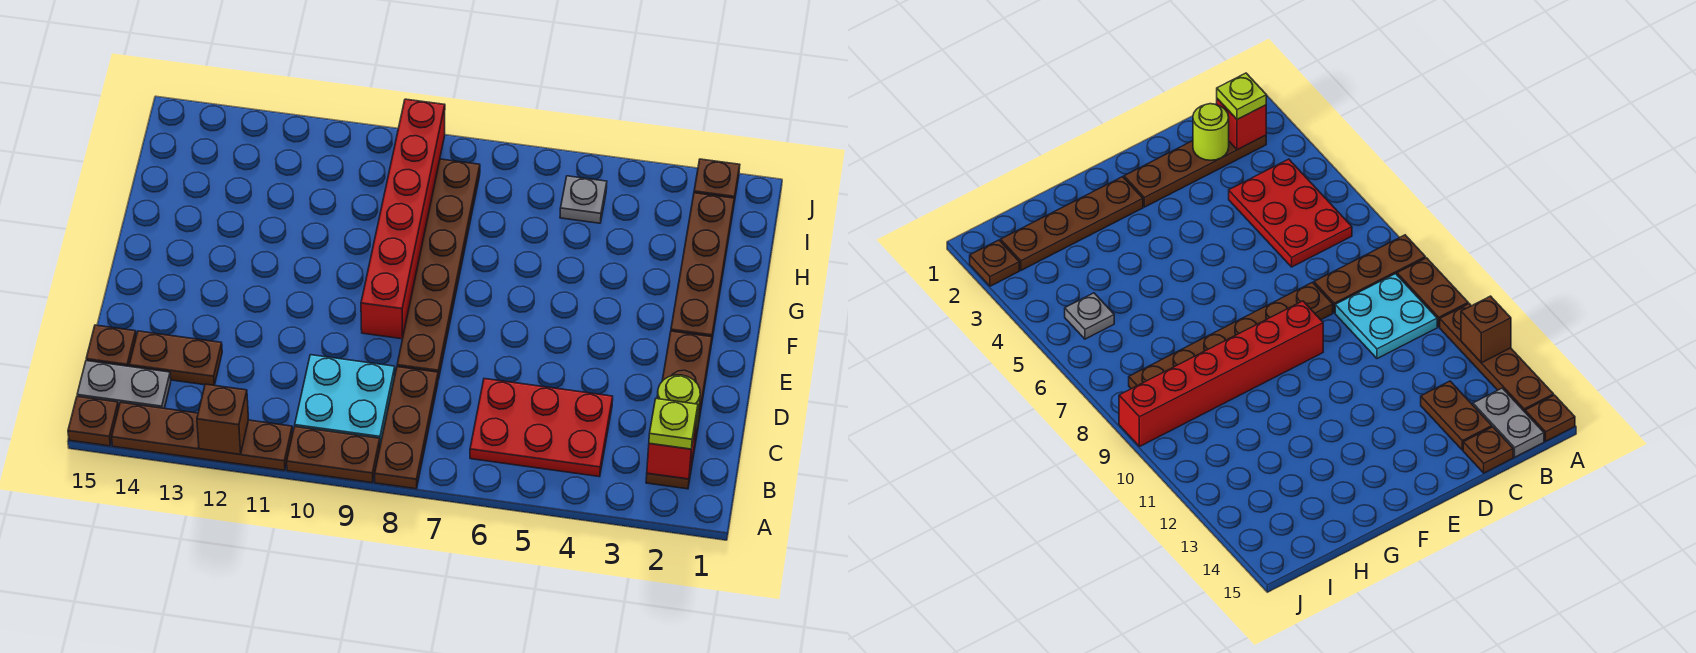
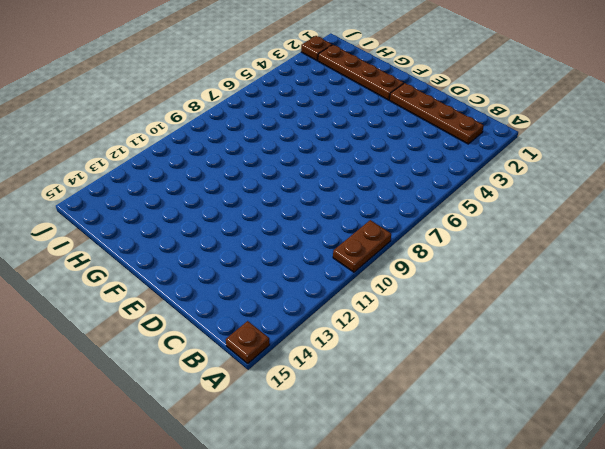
none -> brown plate A8:C8 level 1
none -> brown plate A11:A14 level 1
none -> red plate B4:C6 level 1

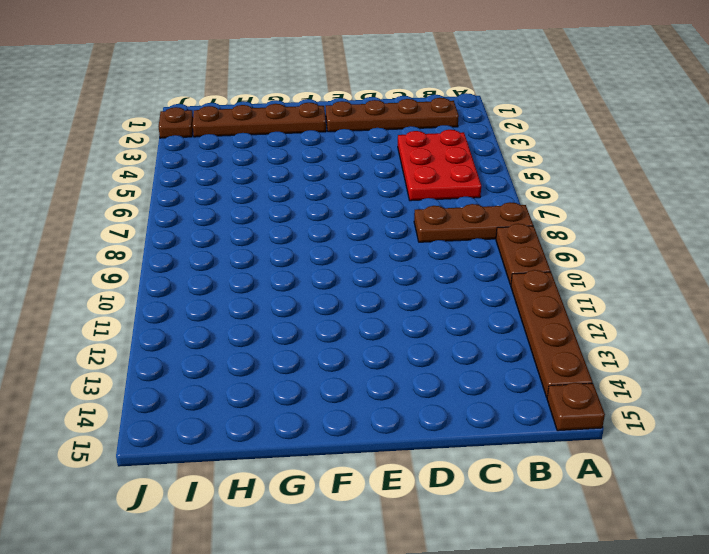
none -> cyan plate B9:C10 level 1
none -> grey plate B14:B15 level 1
none -> brown plate C13:C14 level 1

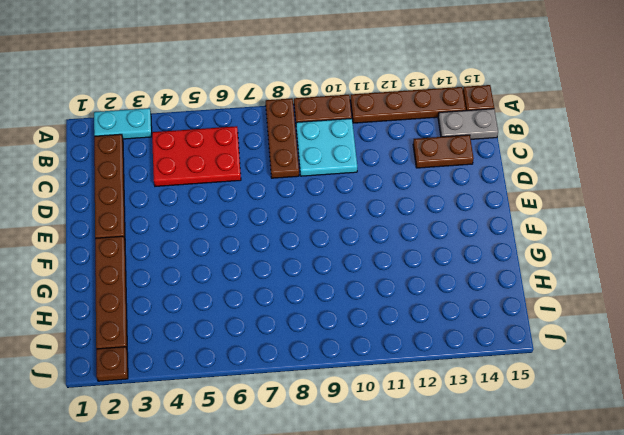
cyan plate A2:A3 level 1 -> none
none -> brown plate C15 level 1
none -> brown plate D8:I8 level 1
none -> red brick E9:J9 level 1

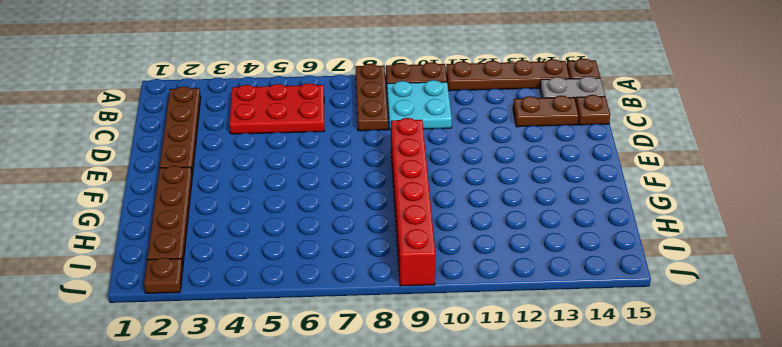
none -> brown plate D8:I8 level 1
none -> grey plate I5 level 1
none -> brown brick A12 level 2

